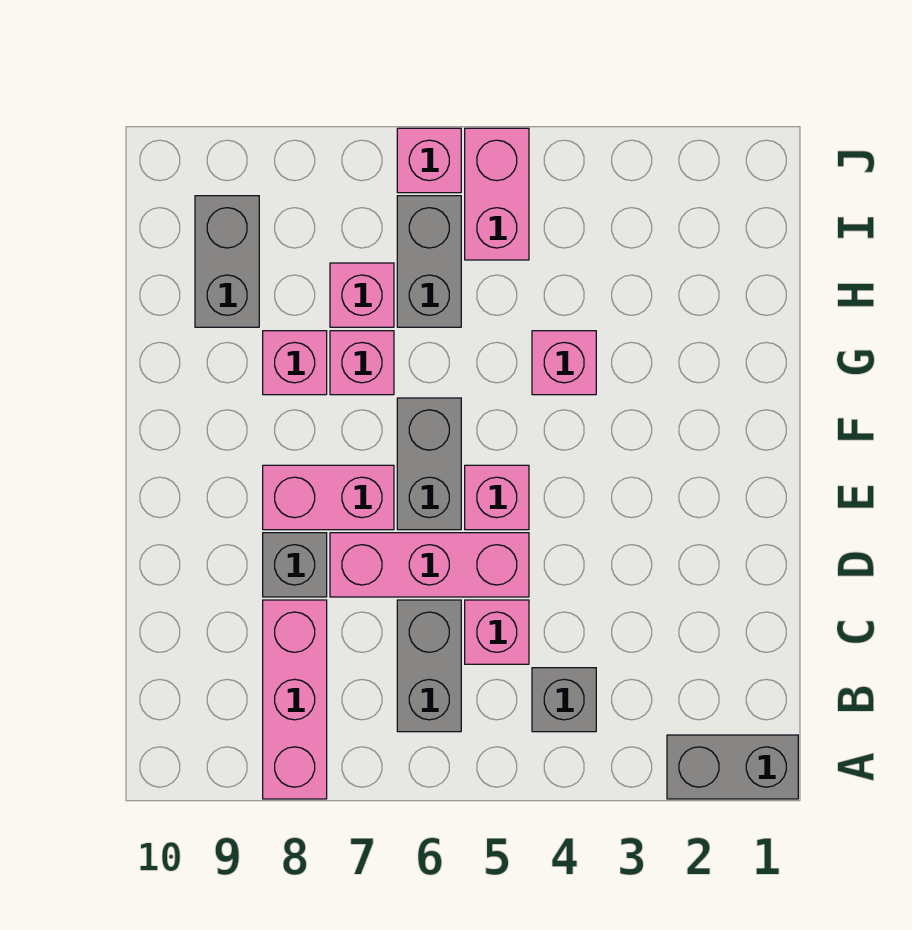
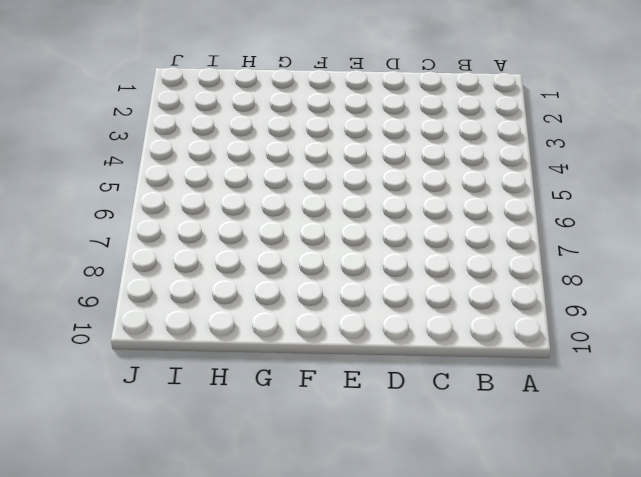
none -> grey brick A1:A2 level 1
none -> pink brick A8:C8 level 1
none -> grey brick B4 level 1

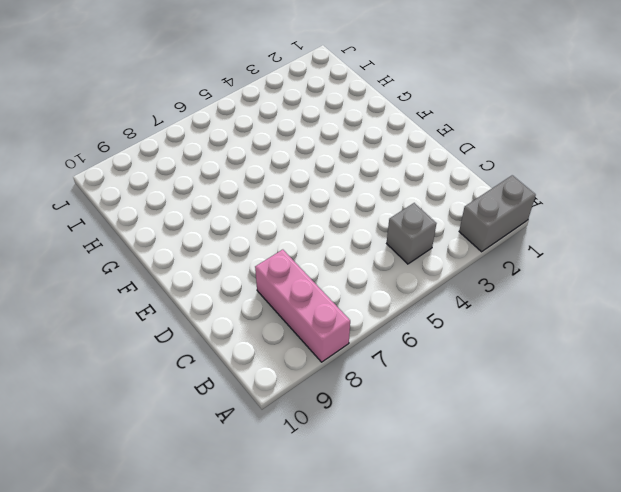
none -> grey brick B6:C6 level 1
none -> pink brick C5 level 1
none -> pink brick D5:D7 level 1

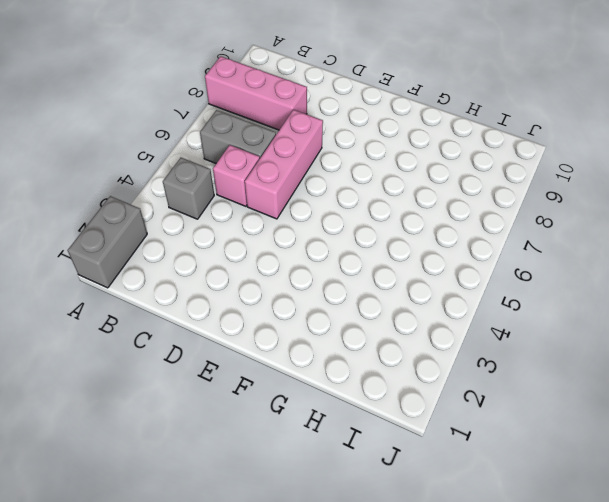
none -> grey brick D8 level 1
none -> pink brick E5 level 1
none -> grey brick E6:F6 level 1

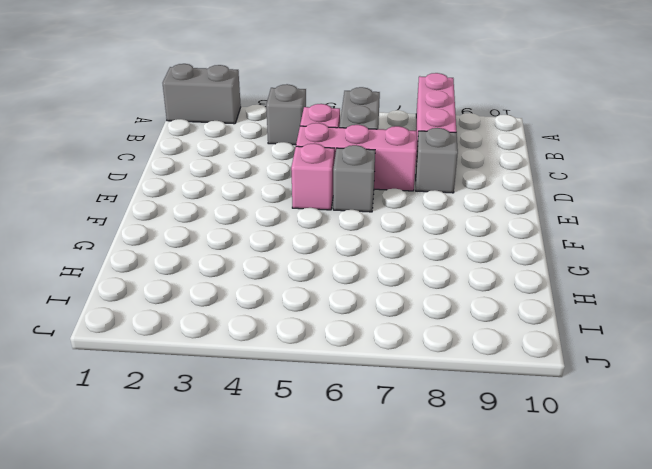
grey brick E6 level 1 -> grey brick E6:F6 level 1
none -> pink brick E7:E8 level 1
none -> pink brick G4 level 1
none -> pink brick G7 level 1

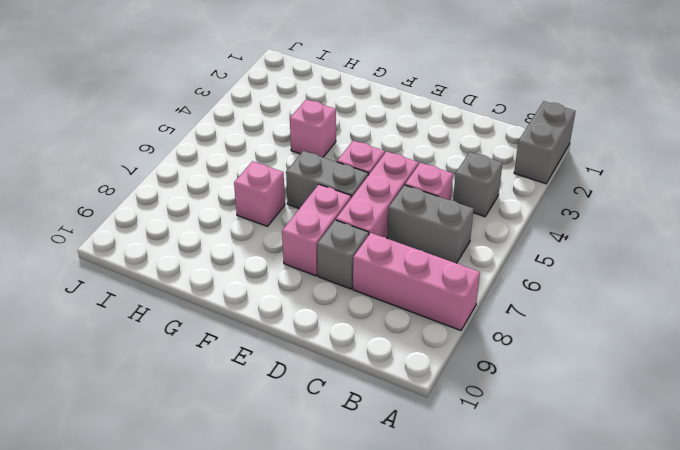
none -> pink brick G8 level 1
none -> grey brick H6:I6 level 1
none -> pink brick H7 level 1

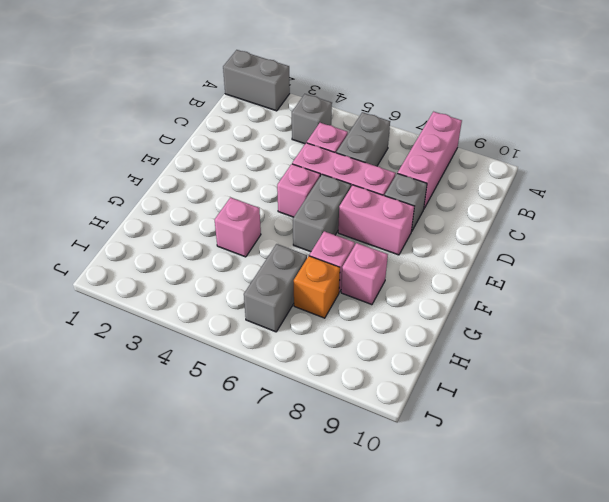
orange brick H7 level 1 -> pink brick H7 level 1
none -> grey brick H9:I9 level 1
none -> pink brick I5:J5 level 1
none -> pink brick J6 level 1

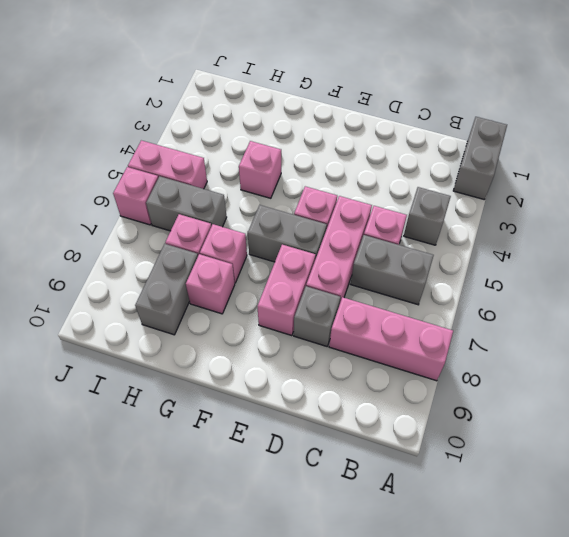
grey brick H8:H9 level 1 -> grey brick H9:I9 level 1

